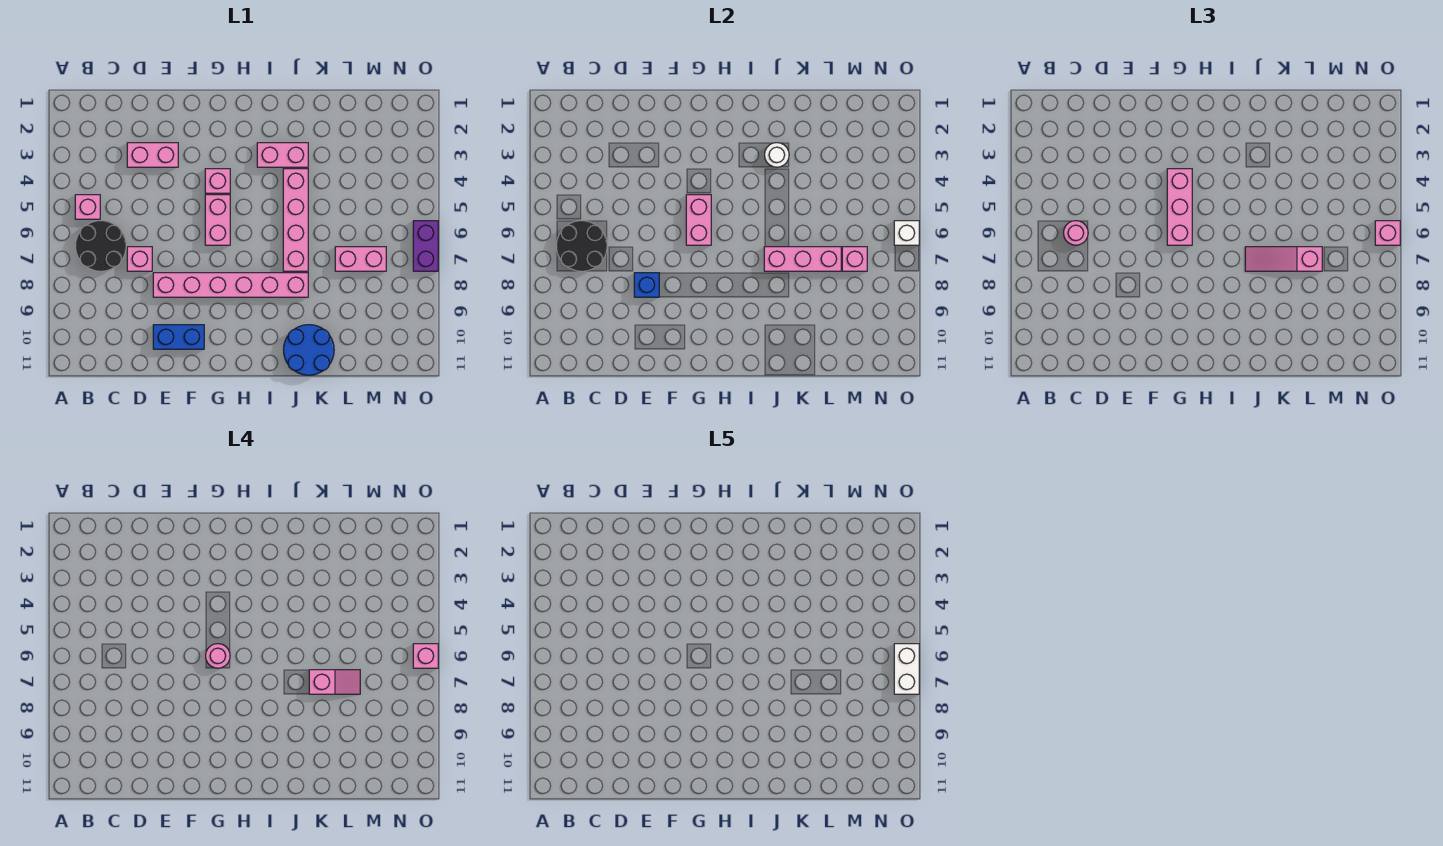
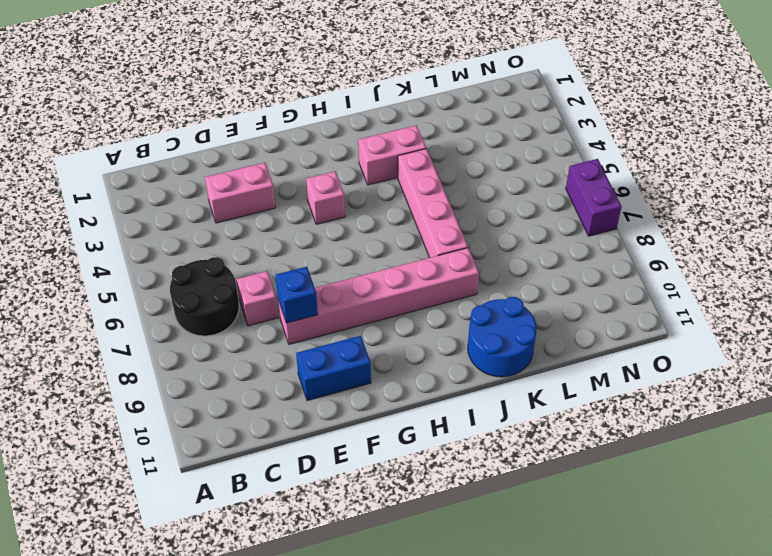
none -> pink brick B5 level 1
none -> pink brick G5:G6 level 1
none -> pink brick L7:M7 level 1

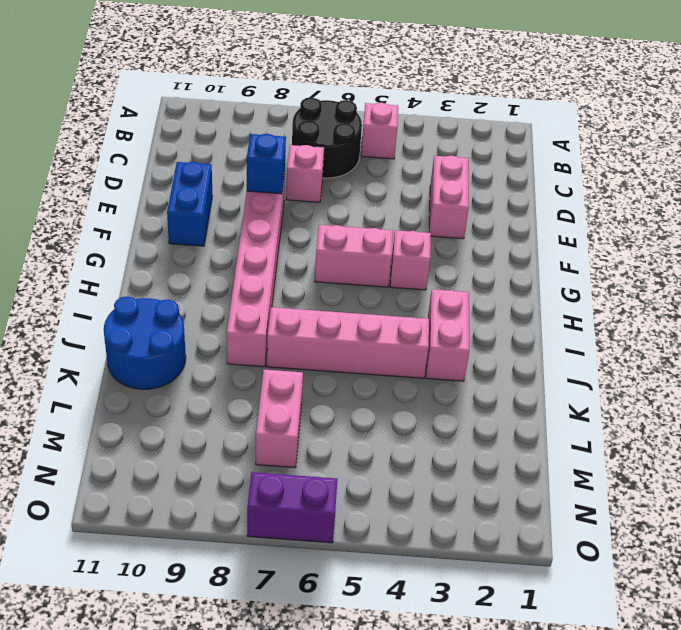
none -> black round brick B6:C7 level 2
none -> pink brick G5:G6 level 2
none -> white round brick J3 level 2

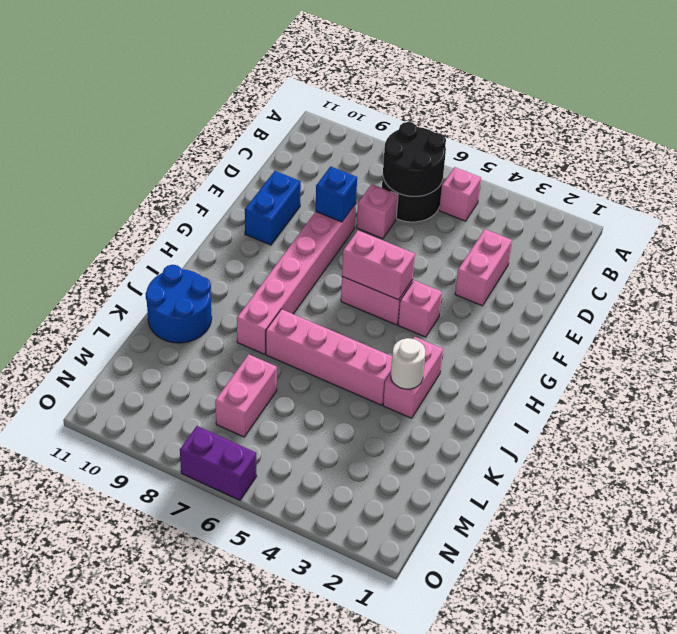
none -> pink brick J7:L7 level 2
none -> pink brick M7 level 2
none -> white brick O6 level 2

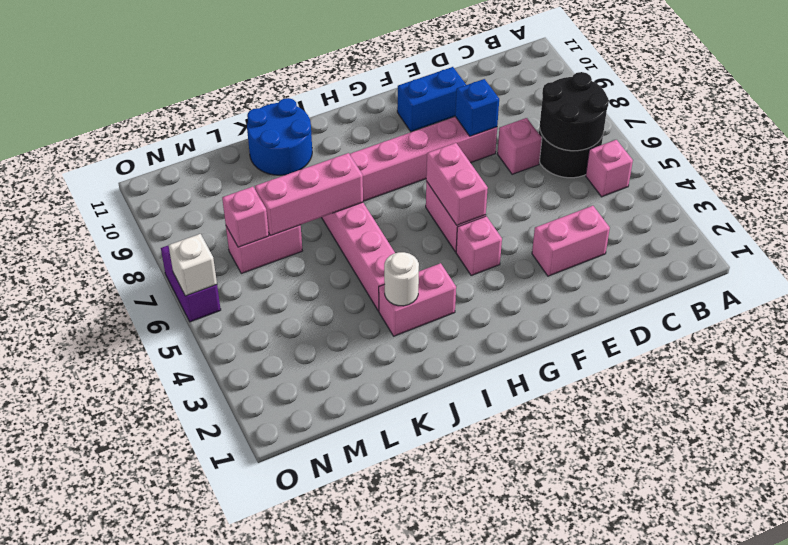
none -> pink round brick C6 level 3
none -> pink brick G4:G6 level 3
none -> pink slope J7:L7 level 3 top L

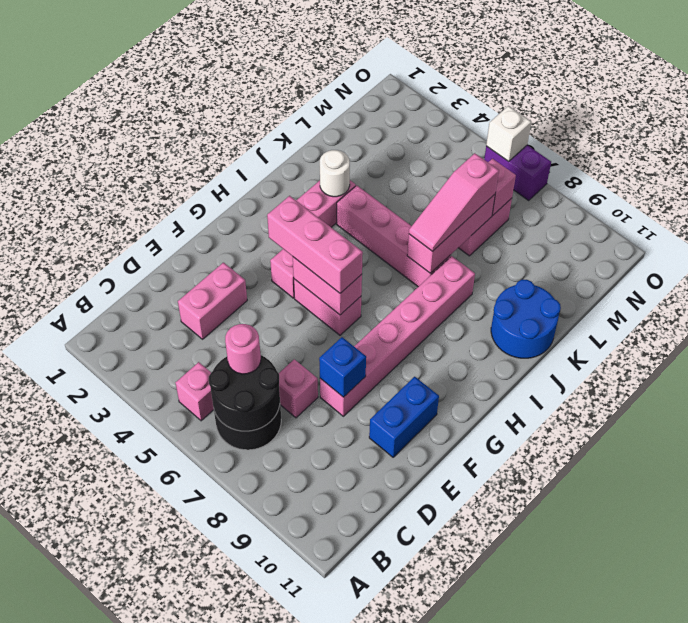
none -> pink brick O6 level 3
none -> pink round brick G6 level 4
none -> pink slope K7:L7 level 4 top K

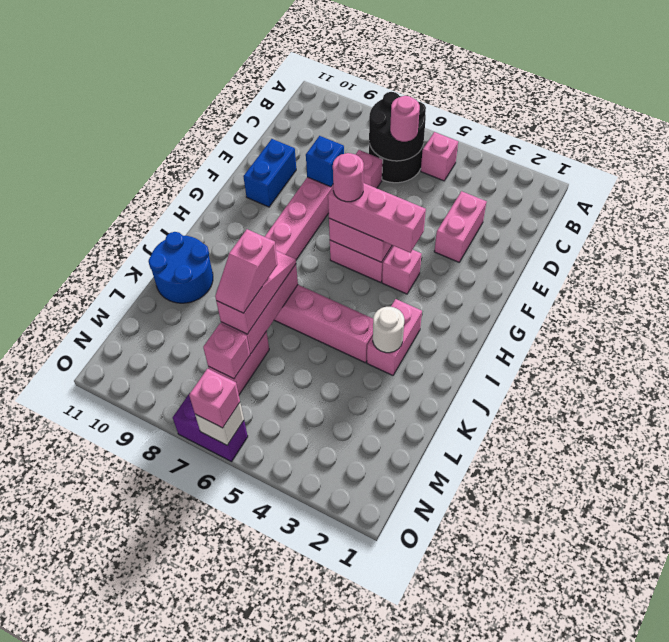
none -> pink brick O6 level 4
none -> white brick O6:O7 level 5

